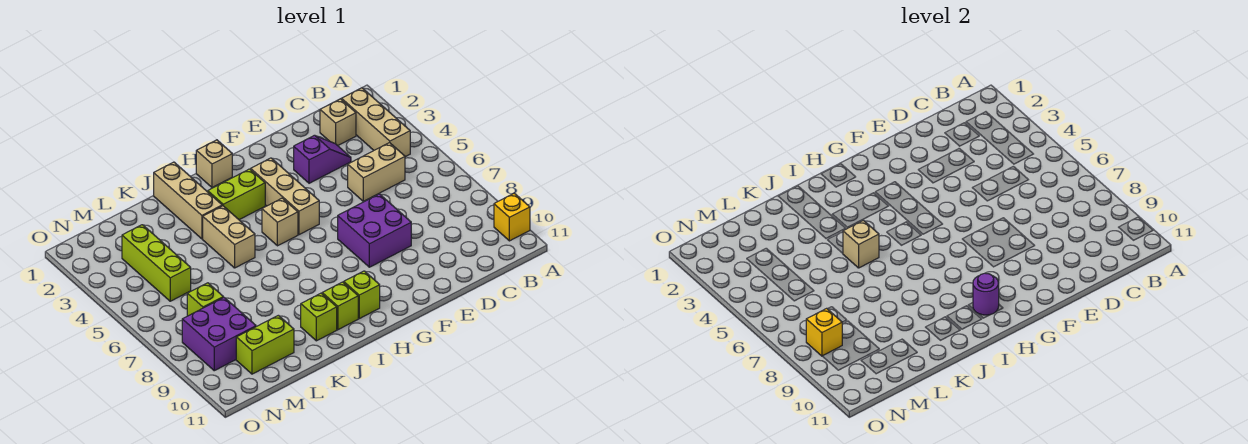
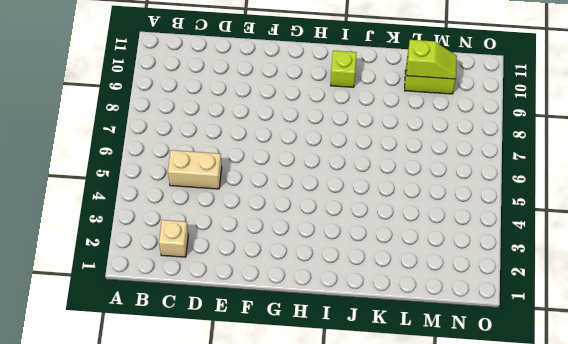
lime slope L10:M10 level 2 top L -> none
none -> yellow brick A10 level 1
none -> tan brick B2:B4 level 1
none -> purple slope D3:E3 level 1 top E

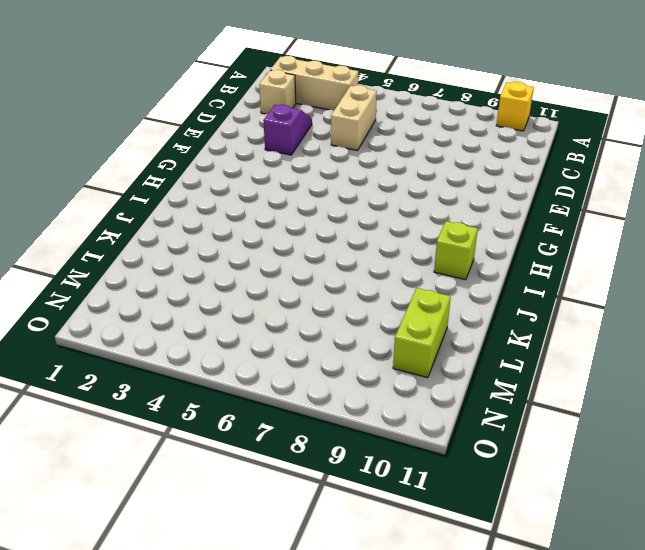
none -> purple brick E7:F8 level 1
none -> tan brick G3:G5 level 1
none -> tan brick H1 level 1

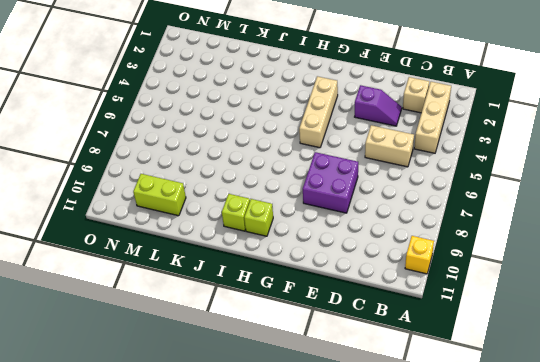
none -> tan brick H1 level 1
none -> lime brick H3:I3 level 1
none -> tan brick H5 level 1

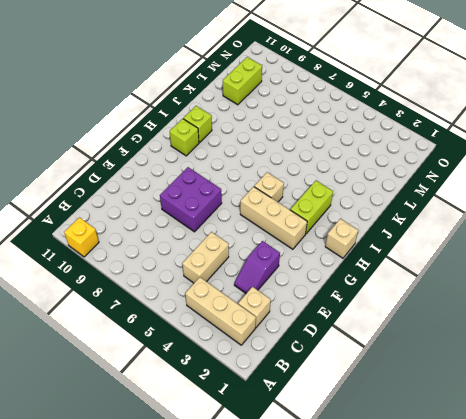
none -> tan brick J1:J3 level 1
none -> tan brick J4:J5 level 1
none -> lime brick J10 level 1

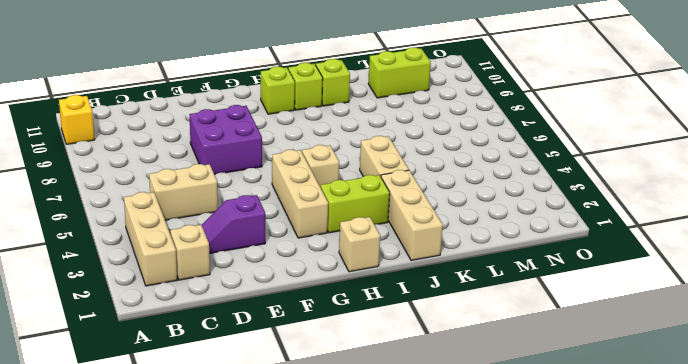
none -> lime brick M3:M5 level 1
none -> lime brick M7 level 1
none -> purple brick M8:N9 level 1

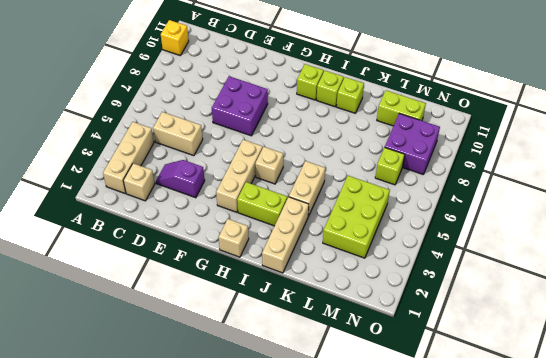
lime brick L3:M5 level 1 -> lime brick M3:M5 level 1
none -> purple round brick H10 level 2
none -> tan brick J5 level 2
none -> yellow brick N8 level 2

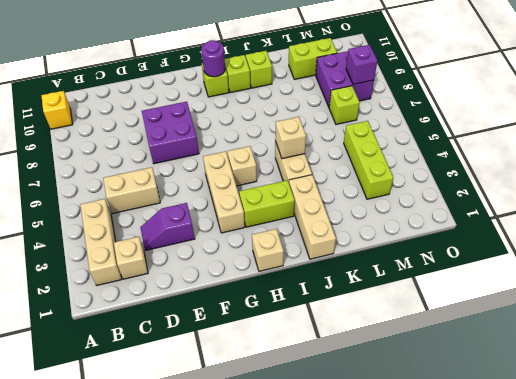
purple brick N8 level 2 -> yellow brick N8 level 2

